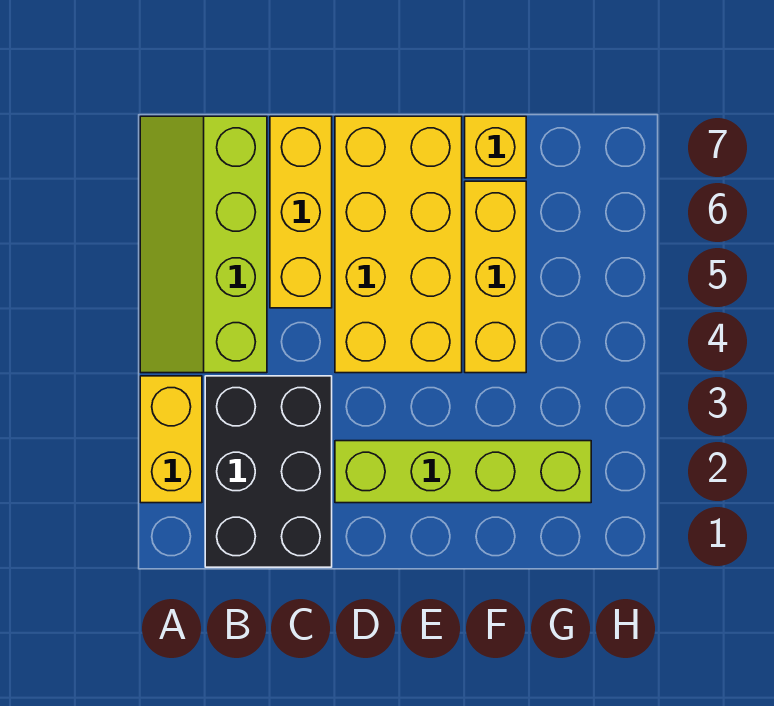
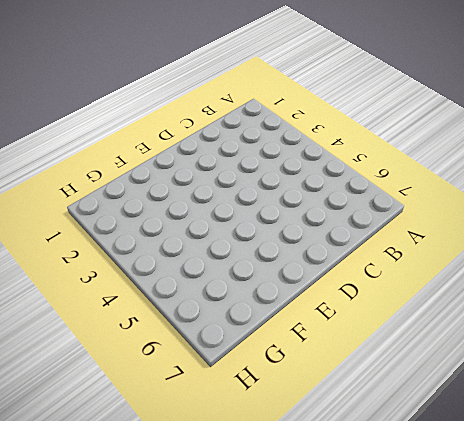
none -> yellow brick A2:A3 level 1
none -> lime slope A4:B7 level 1 top B

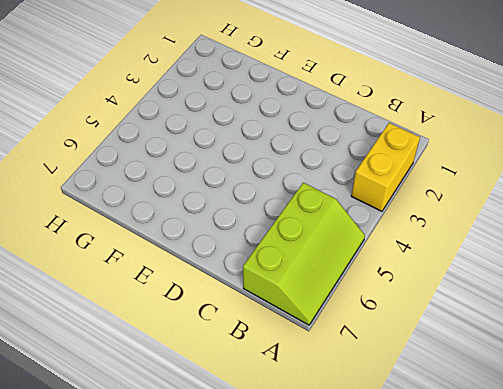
lime slope A5:B7 level 1 top B -> lime slope A4:B7 level 1 top B
none -> black brick B1:C3 level 1
none -> yellow brick C5:C7 level 1

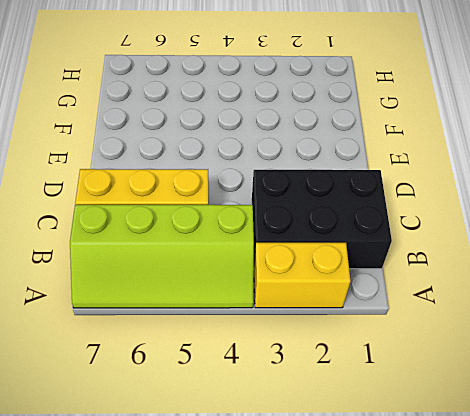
none -> lime brick D2:G2 level 1
none -> yellow brick D4:E7 level 1

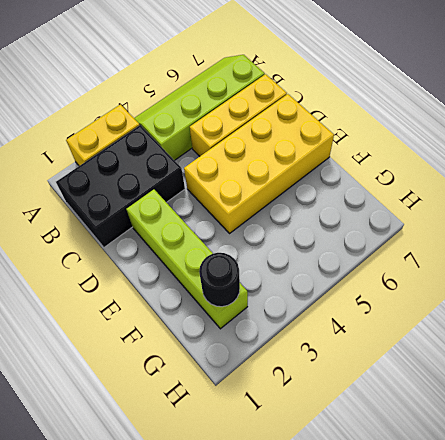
black round brick G2 level 2 -> none
none -> yellow brick F4:F6 level 1
none -> yellow brick F7 level 1

